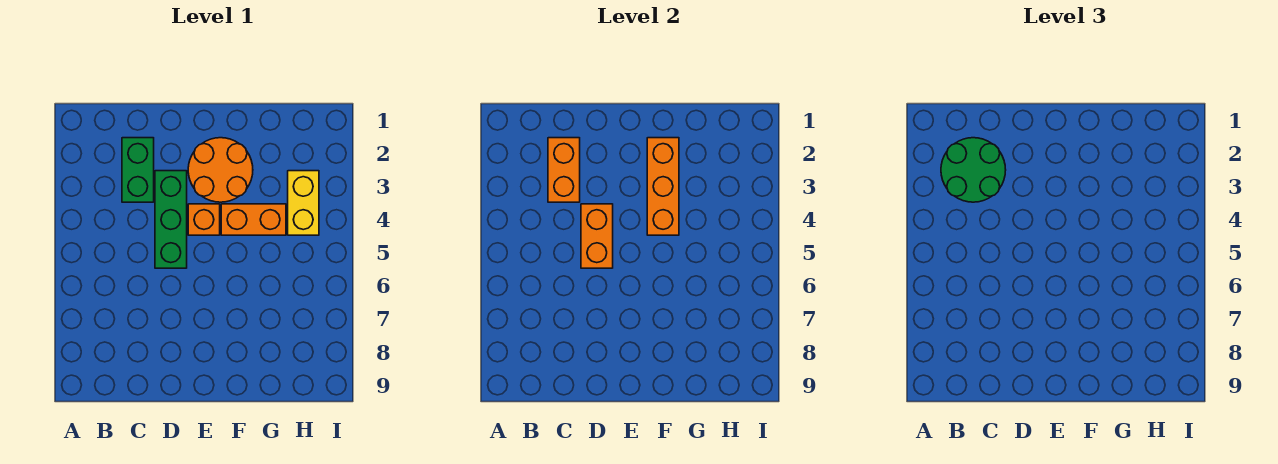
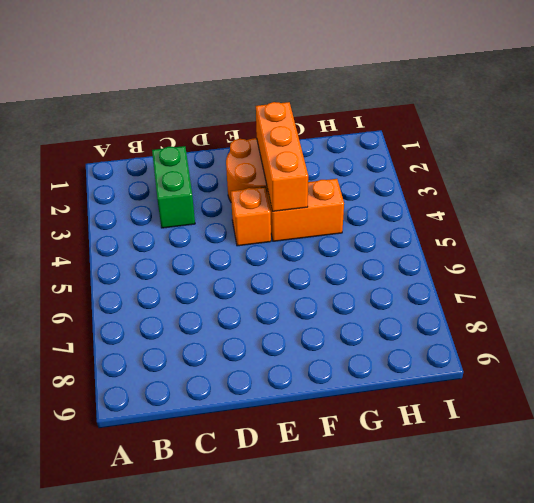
none -> green brick D3:D5 level 1
none -> yellow brick H3:H4 level 1

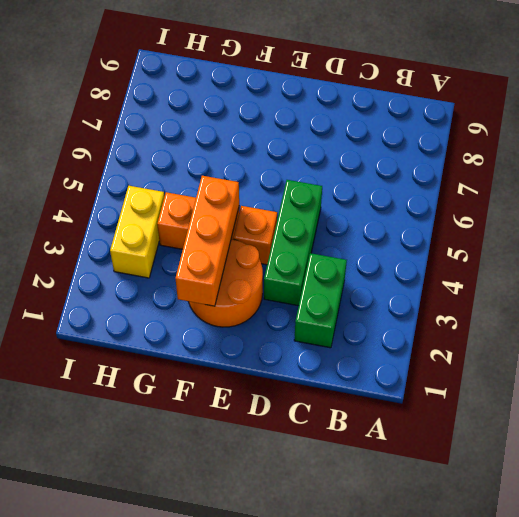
none -> orange brick C2:C3 level 2
none -> orange brick D4:D5 level 2

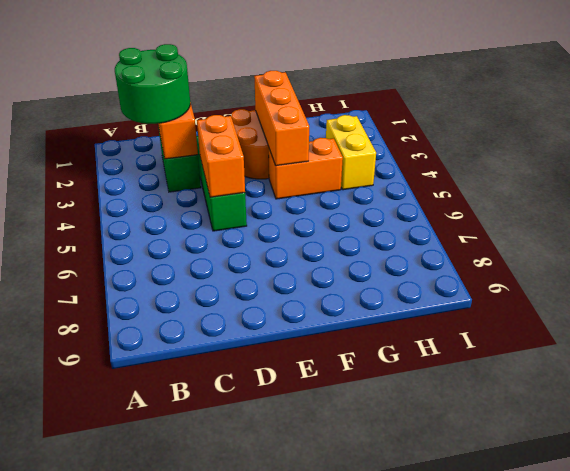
none -> orange brick E4 level 1

